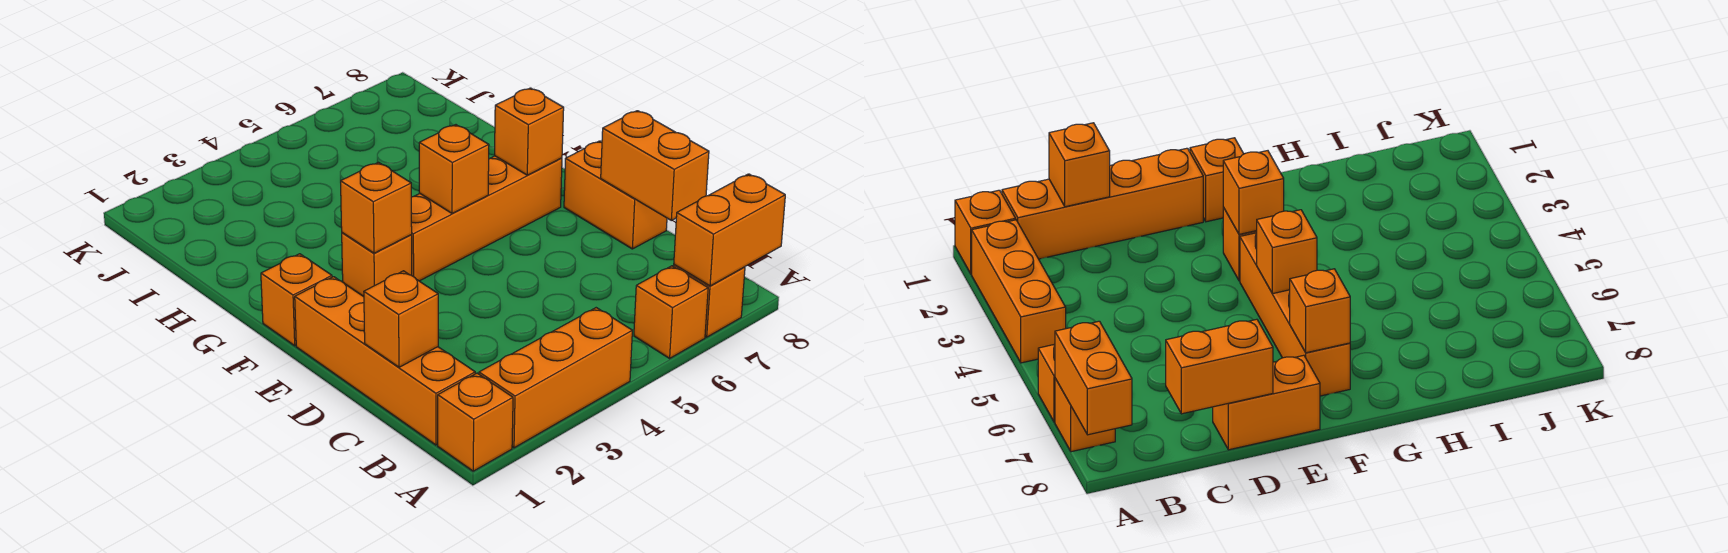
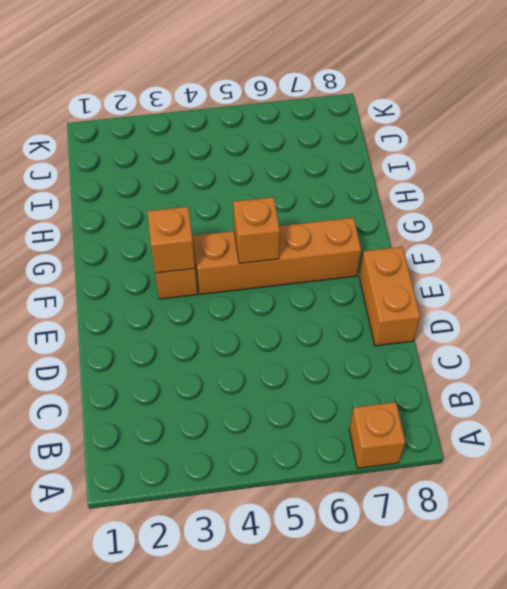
none -> orange brick A1 level 1
none -> orange brick A2:A4 level 1
none -> orange brick A6 level 1

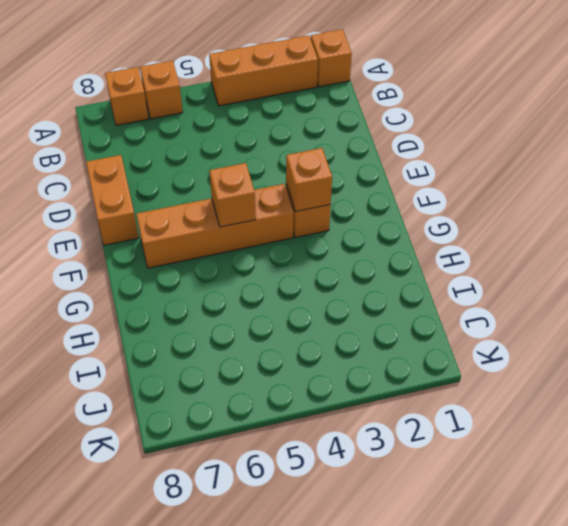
none -> orange brick B1:E1 level 1
none -> orange brick F1 level 1
none -> orange brick A7:A8 level 2

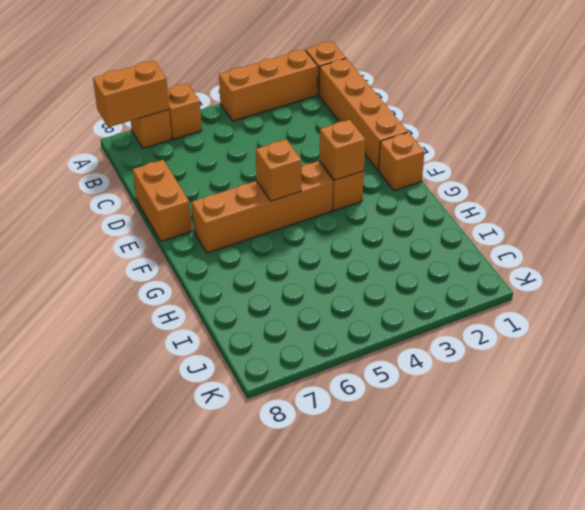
none -> orange brick C1 level 2
none -> orange brick C8:D8 level 2
none -> orange brick F7 level 2

